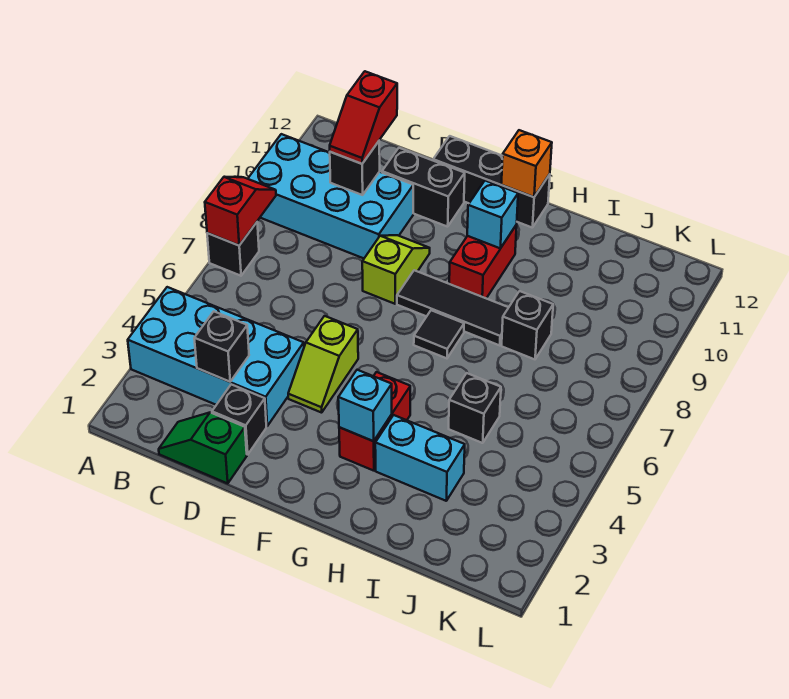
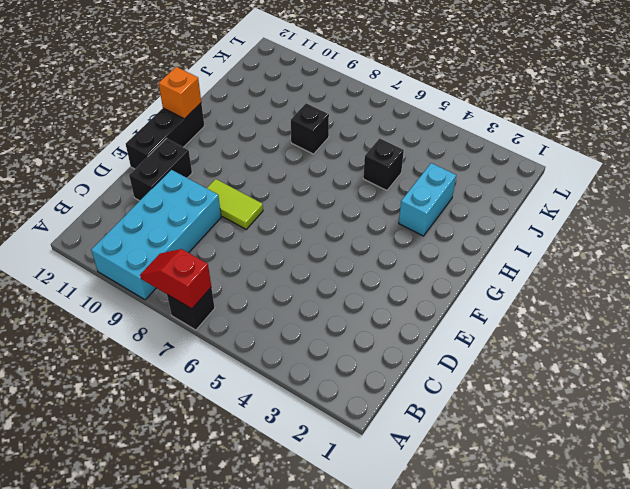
lime tile E8:E9 level 1 -> lime slope E8:E9 level 1 top 8
none -> cyan brick A3:D4 level 1
none -> green slope C1:D1 level 1 top D
none -> black brick D2 level 1

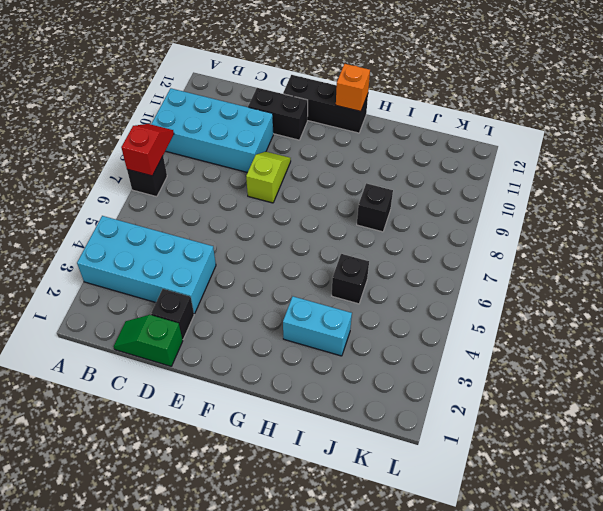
none -> lime slope E4:E5 level 1 top 5
none -> black tile F8:H8 level 1
none -> red brick G3:G4 level 1

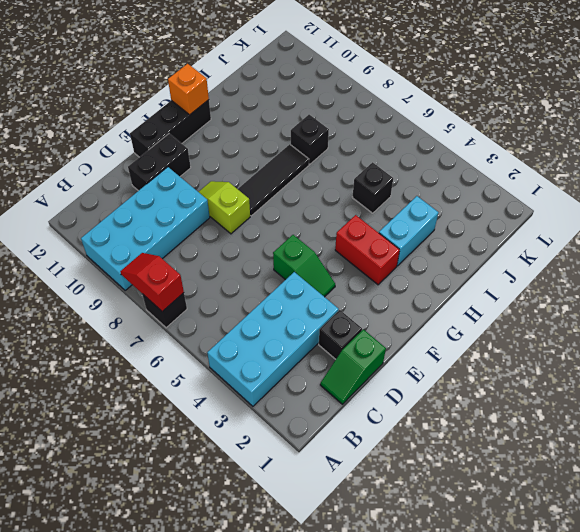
green slope E4:E5 level 1 top 5 -> lime slope E4:E5 level 1 top 5
none -> black tile G7 level 1
none -> red brick G9:G10 level 1
none -> black brick C3 level 2

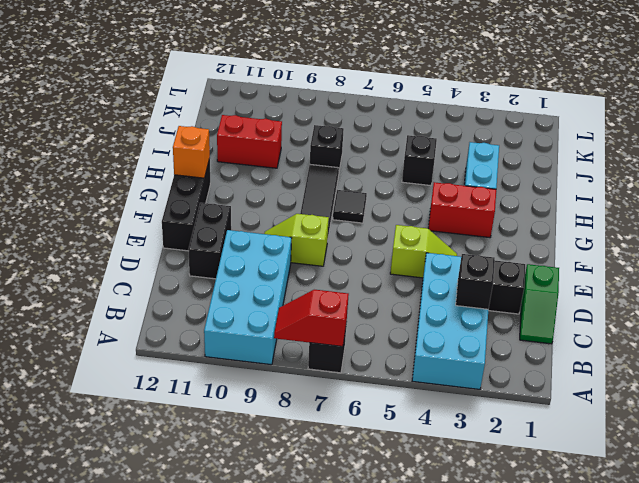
red brick I10:I11 level 1 -> red brick G9:G10 level 1
none -> black brick C10 level 2
none -> cyan brick G3 level 2
none -> cyan brick G10 level 2

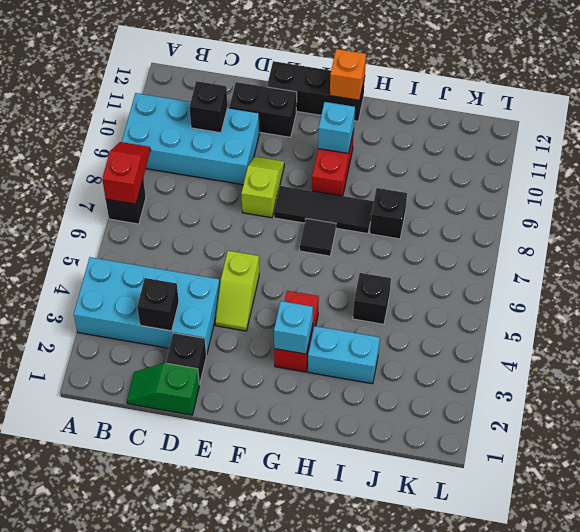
none -> red slope C10:C11 level 3 top 11

